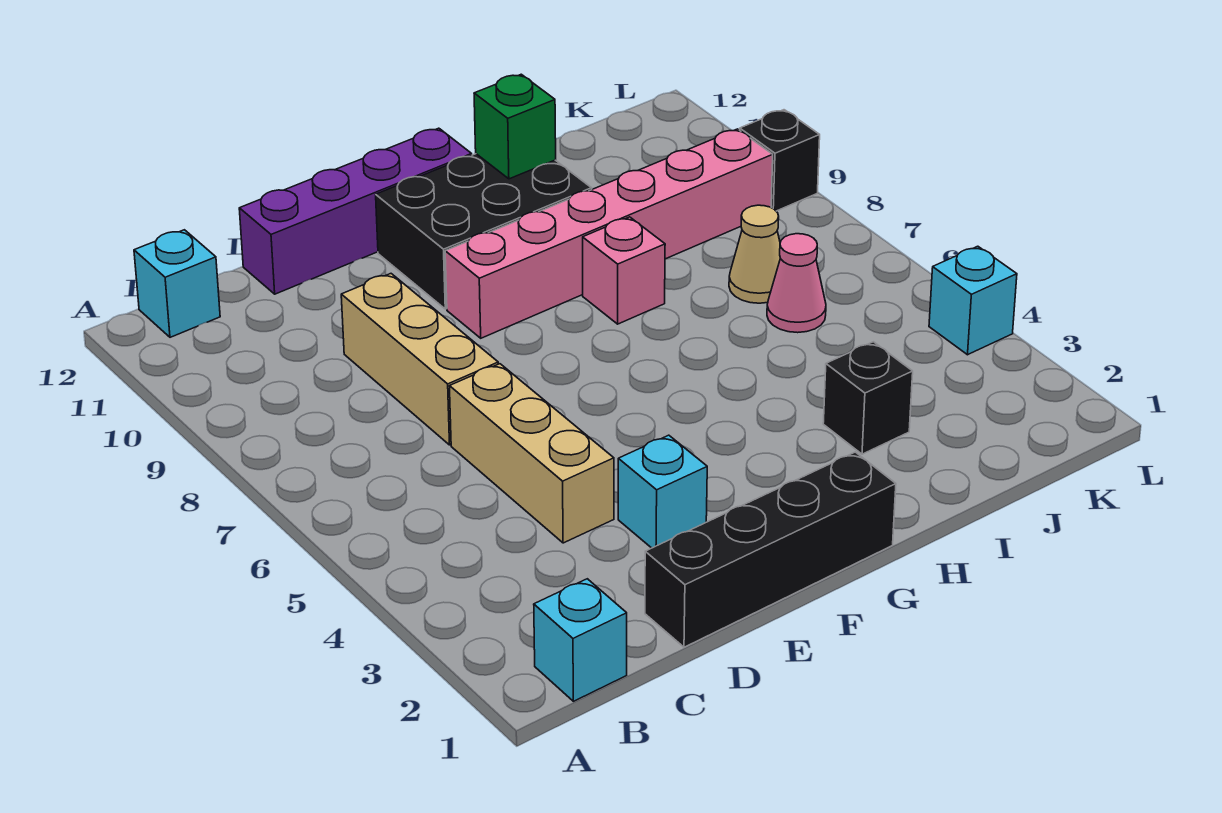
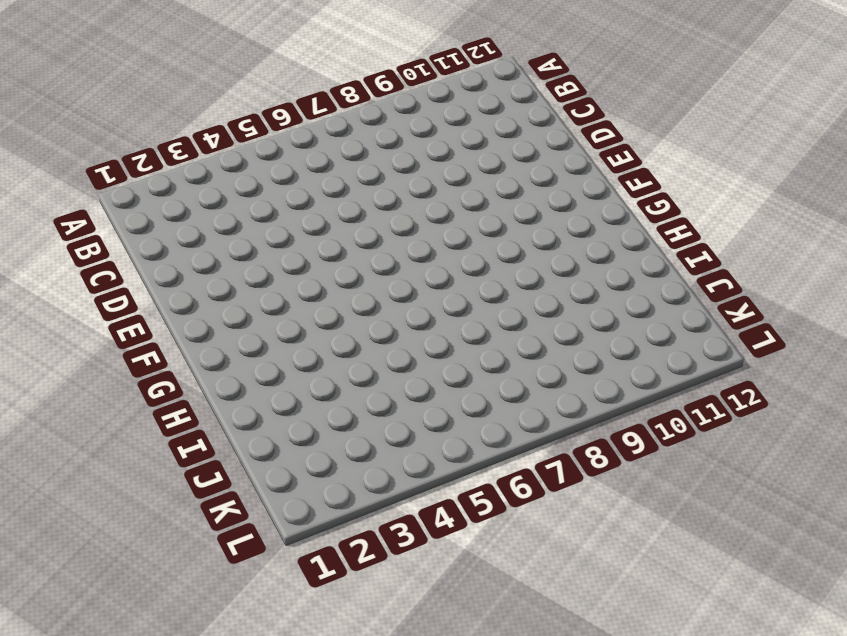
none -> cyan brick B1 level 1
none -> cyan brick B12 level 1
none -> black brick D1:G1 level 1

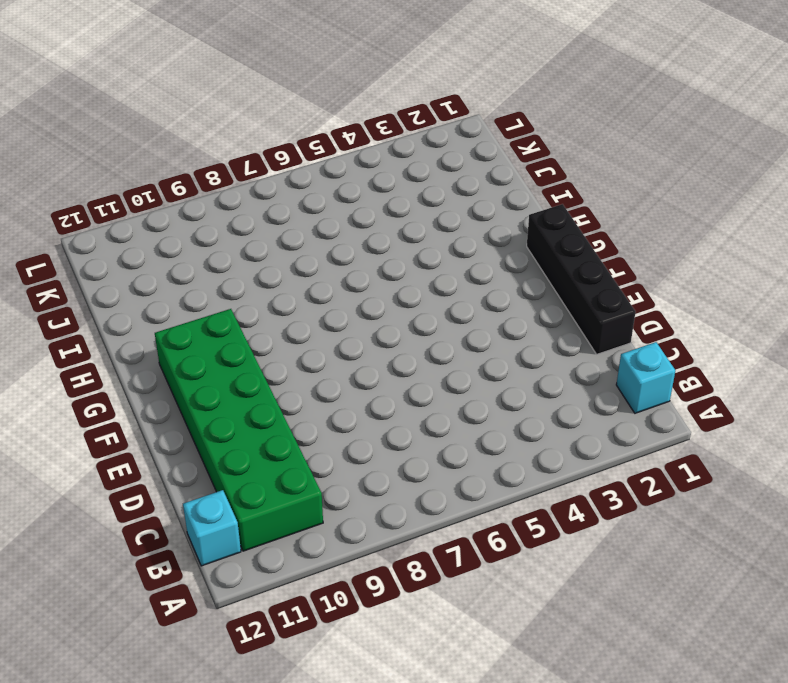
green brick B10:G11 level 1 -> black brick F10:H11 level 1
none -> tan brick D4:D6 level 1
none -> tan brick D7:D9 level 1
none -> purple brick D12:G12 level 1

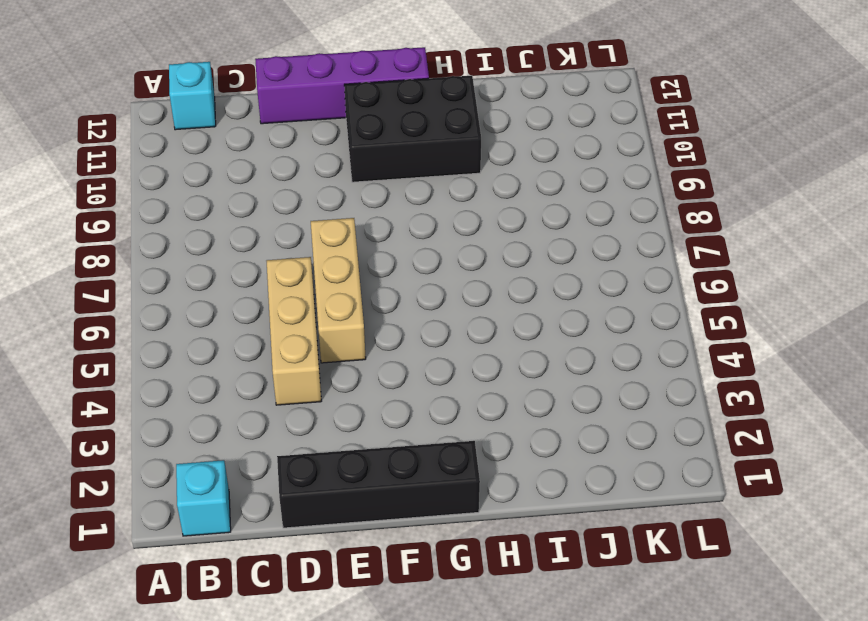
tan brick E5:E7 level 1 -> tan brick D7:D9 level 1
none -> cyan brick E3 level 1
none -> pink brick F9:K9 level 1
none -> pink brick H8 level 1

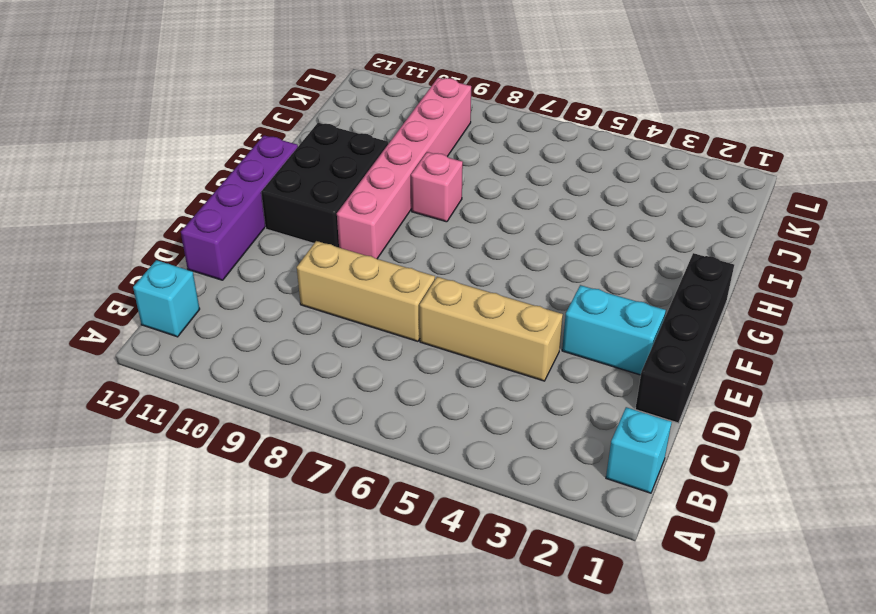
cyan brick E2:E3 level 1 -> cyan brick E3 level 1
none -> black brick I3 level 1
none -> pink cone J6 level 1
none -> tan cone J7 level 1

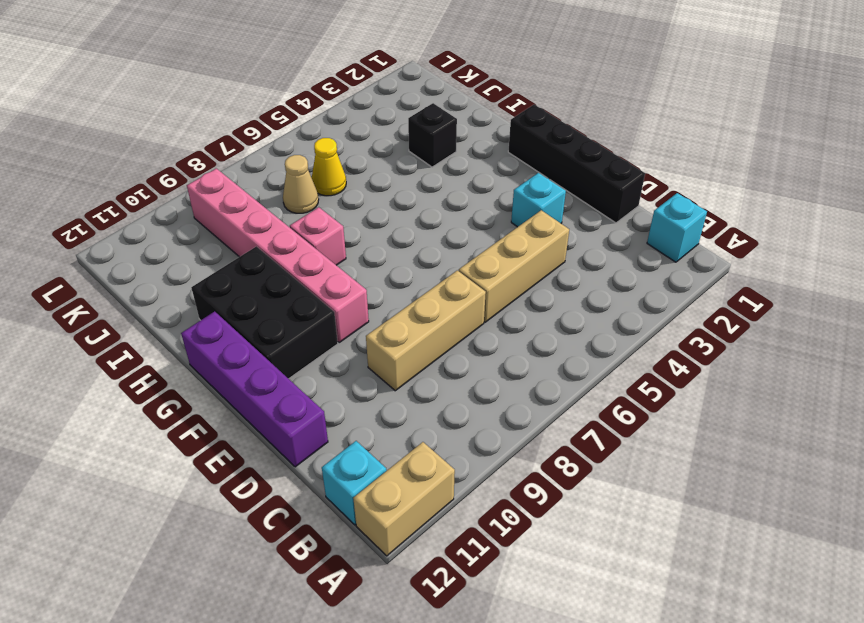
tan brick A11:A12 level 1 -> none
yellow cone J6 level 1 -> pink cone J6 level 1
none -> cyan brick L4 level 1
none -> black brick L9 level 1
none -> green brick H11 level 2

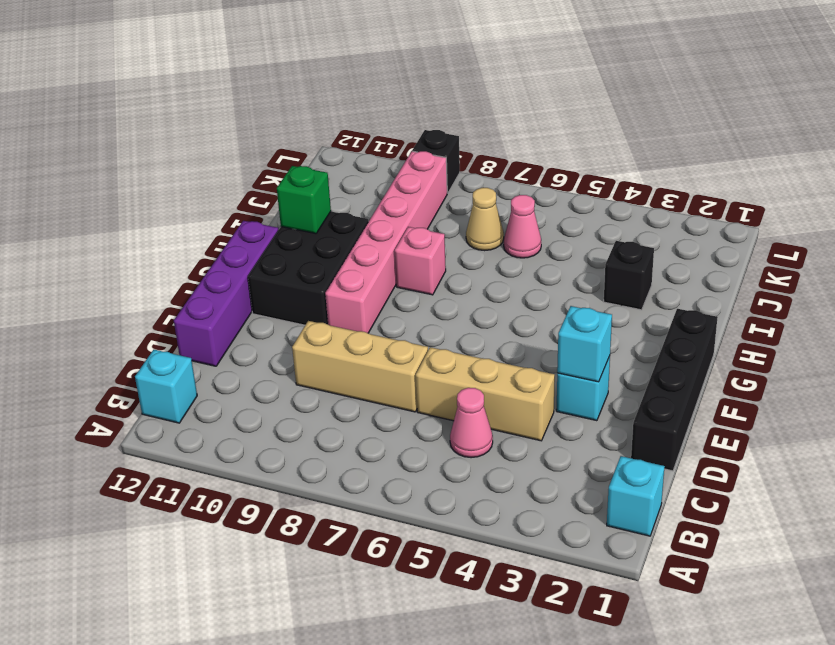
pink cone C5 level 1 -> none
cyan brick E3 level 2 -> cyan brick L4 level 1

